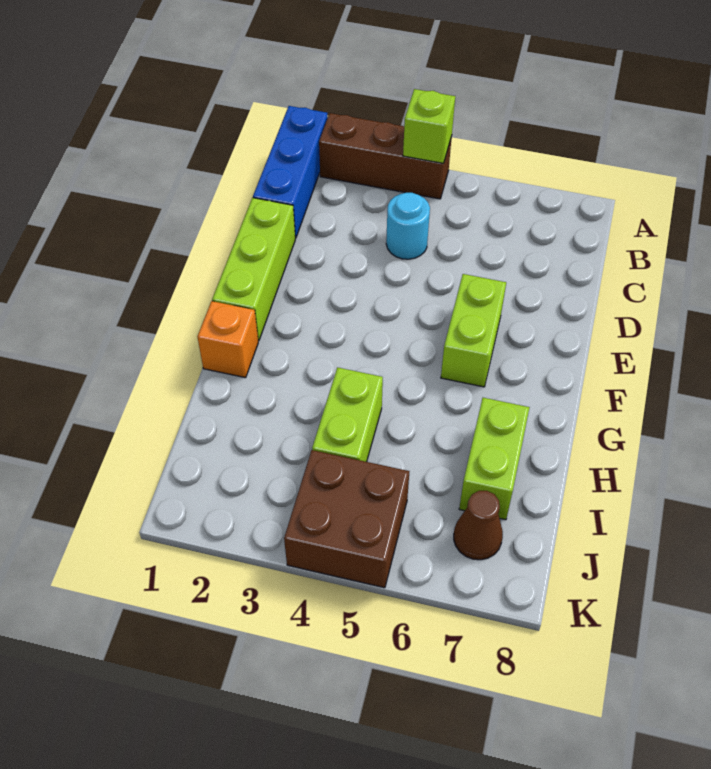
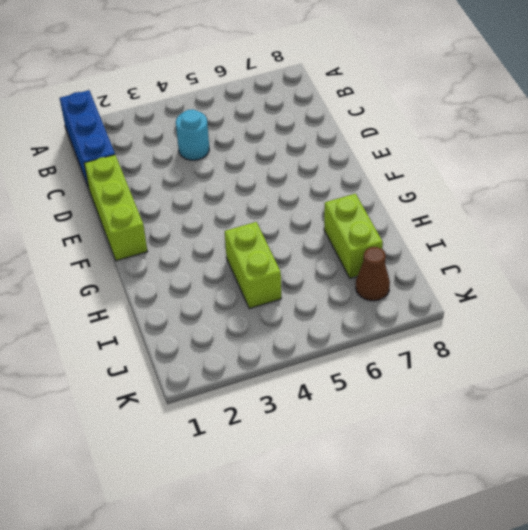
none -> brown brick A2:A4 level 1
none -> lime brick E6:F6 level 1

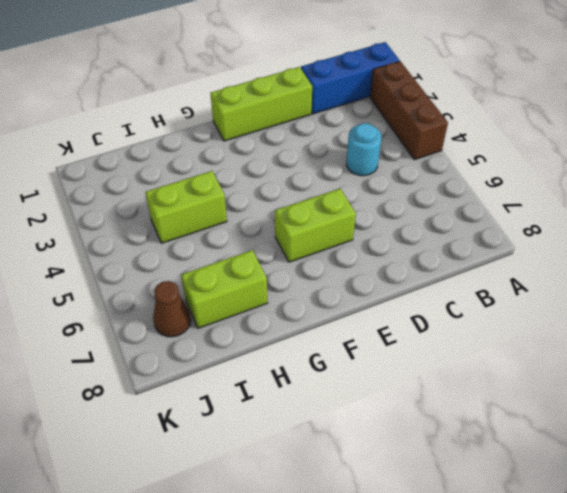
none -> orange brick G1 level 1
none -> brown brick J4:K5 level 1

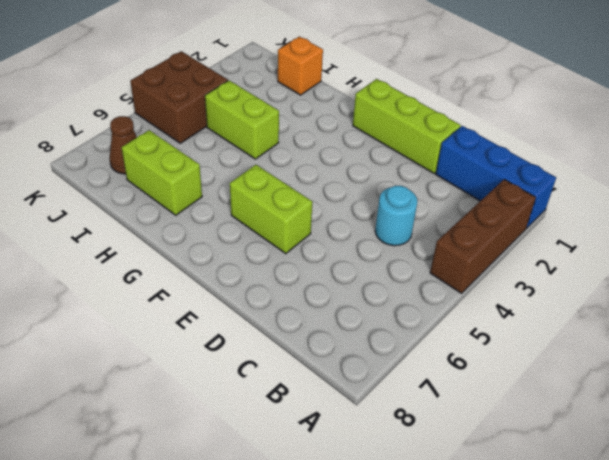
orange brick I1 level 1 -> orange brick G1 level 1
none -> lime brick A4 level 2

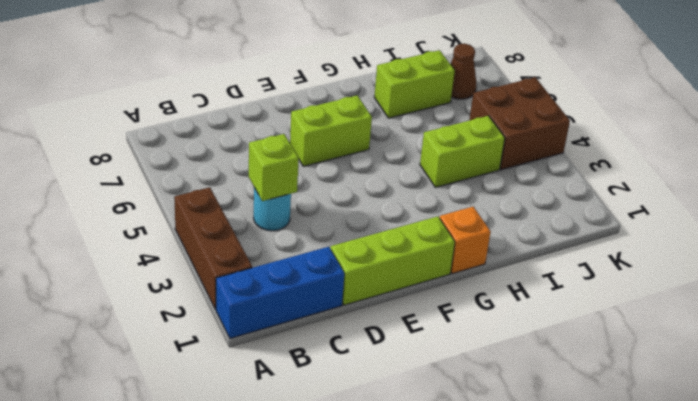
lime brick C4 level 2 -> lime brick A4 level 2

